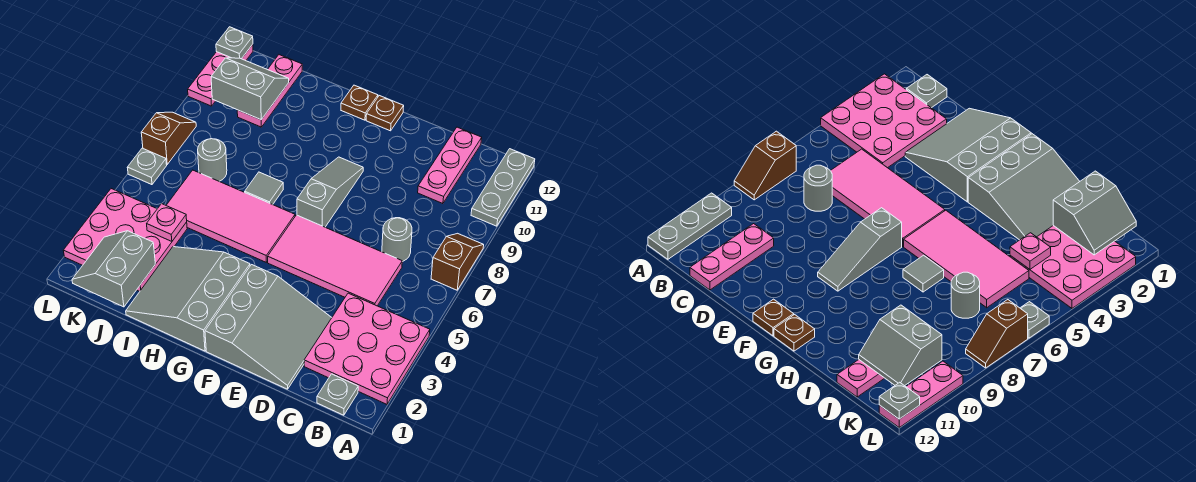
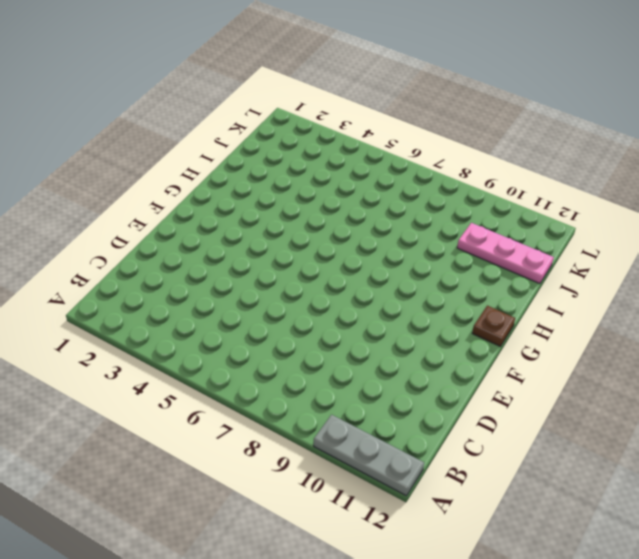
none -> pink plate A2:C4 level 1
none -> brown slope A7:A8 level 1 top 7
none -> grey plate B1 level 1

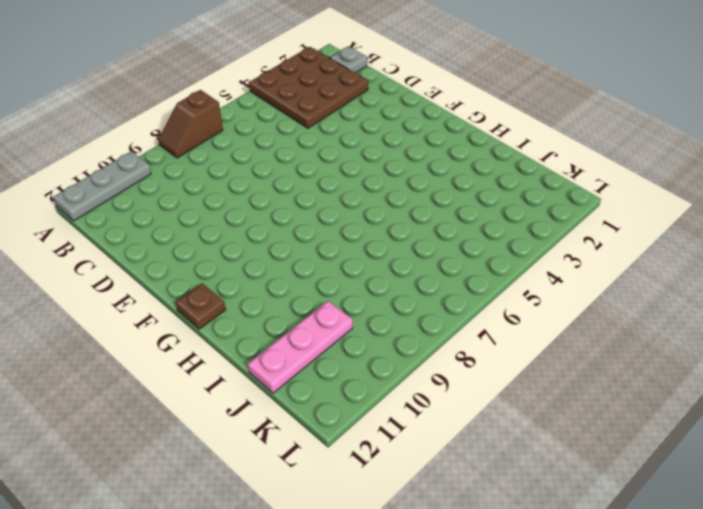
brown plate A2:C4 level 1 -> pink plate A2:C4 level 1
none -> pink tile C5:F6 level 1
none -> grey round brick C7 level 1
none -> pink plate C10:C12 level 1

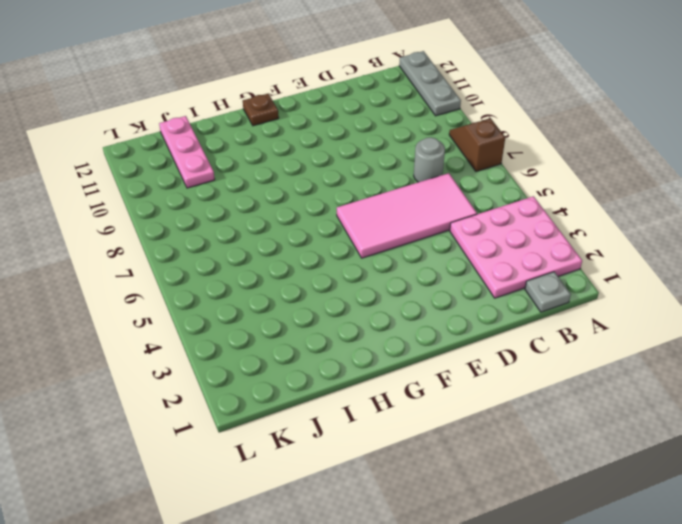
none -> pink plate C10:C12 level 1
none -> grey slope D1:F3 level 1 top F
none -> grey slope F7:F9 level 1 top 7

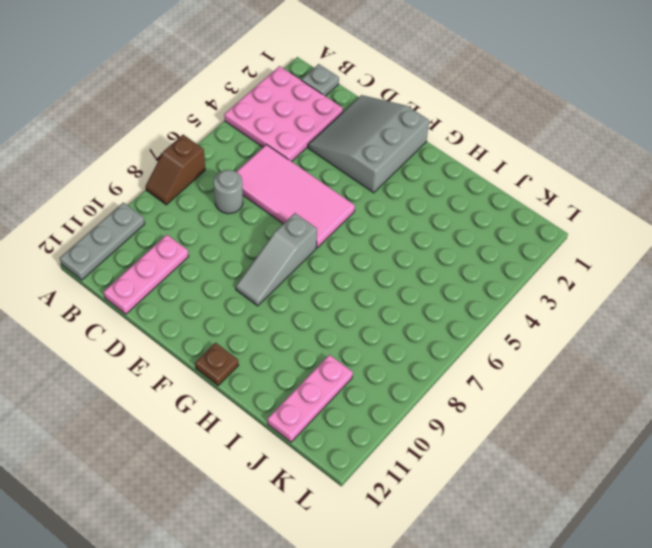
none -> brown plate F12 level 1
none -> grey slope G1:I3 level 1 top G
none -> pink tile G5:J6 level 1

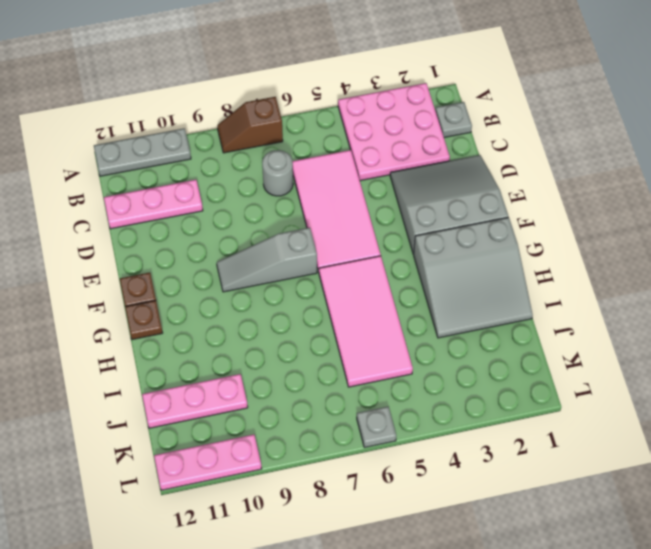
none -> grey tile H7 level 1
none -> pink plate J2:L4 level 1
none -> grey round brick J7 level 1

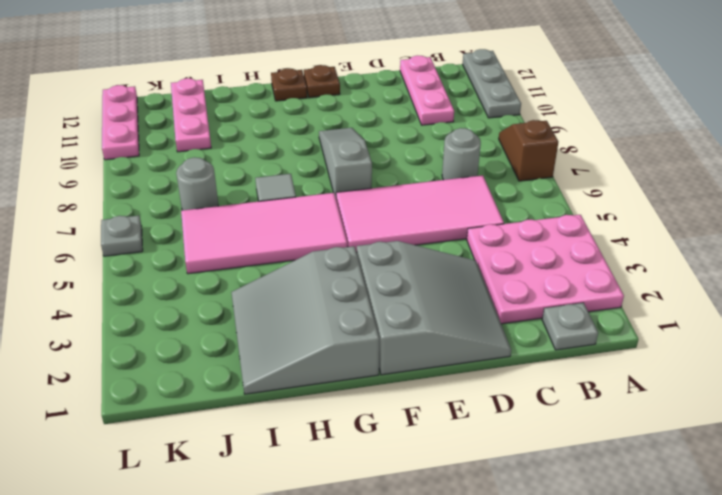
none -> pink plate J2:L4 level 1
none -> brown slope L7:L8 level 1 top 7
none -> grey slope J1:K2 level 2 top J

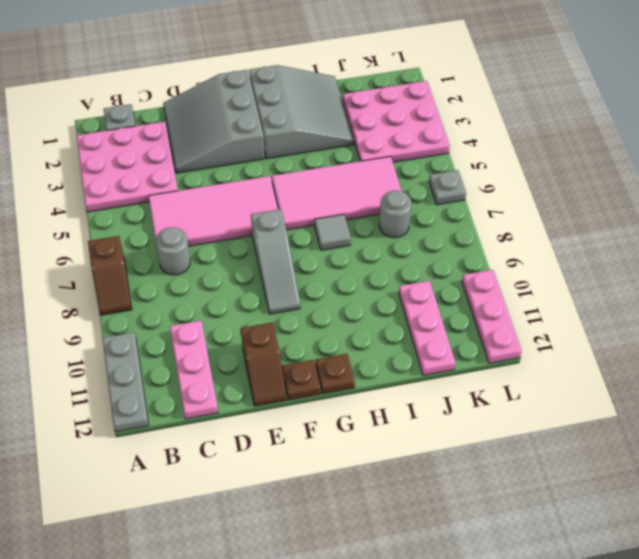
brown slope E11:E12 level 1 top 11 -> brown slope L7:L8 level 1 top 7
none -> grey slope J1:K2 level 2 top J
none -> pink plate J4 level 2
none -> grey slope J10:K11 level 2 top 10

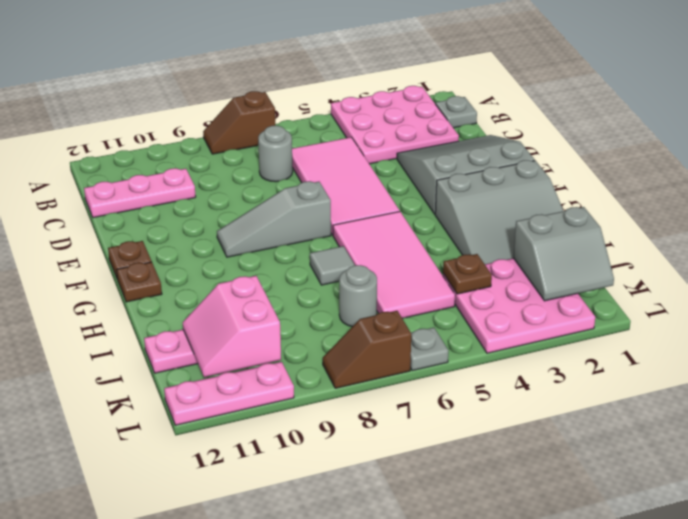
brown plate J4 level 2 -> pink plate J4 level 2
pink slope J10:K11 level 2 top 10 -> grey slope J10:K11 level 2 top 10
none -> grey plate A10:A12 level 1
none -> grey plate L12 level 2

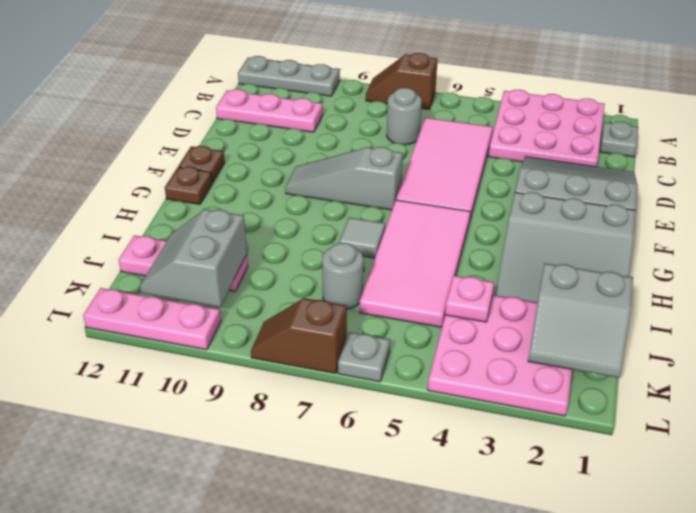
none -> grey plate L12 level 2

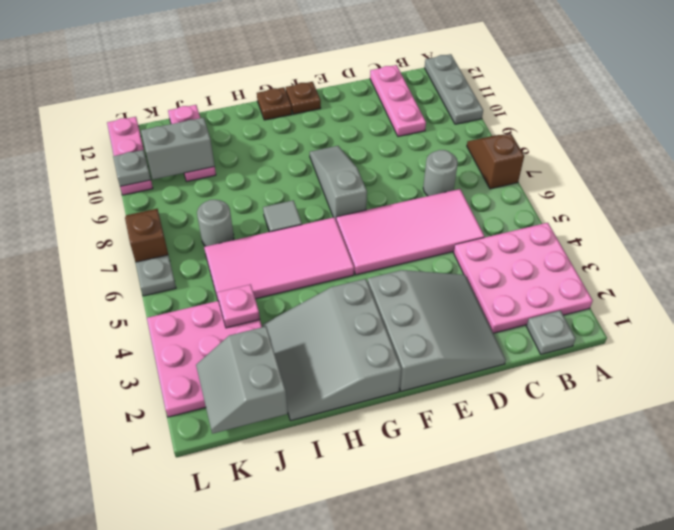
grey plate L10 level 2 -> grey plate L12 level 2

